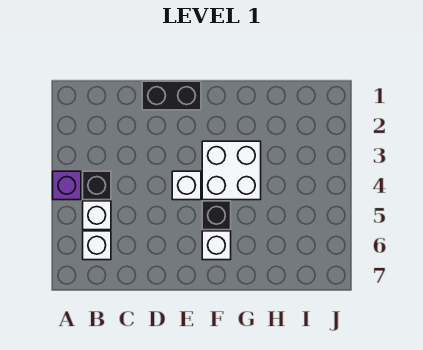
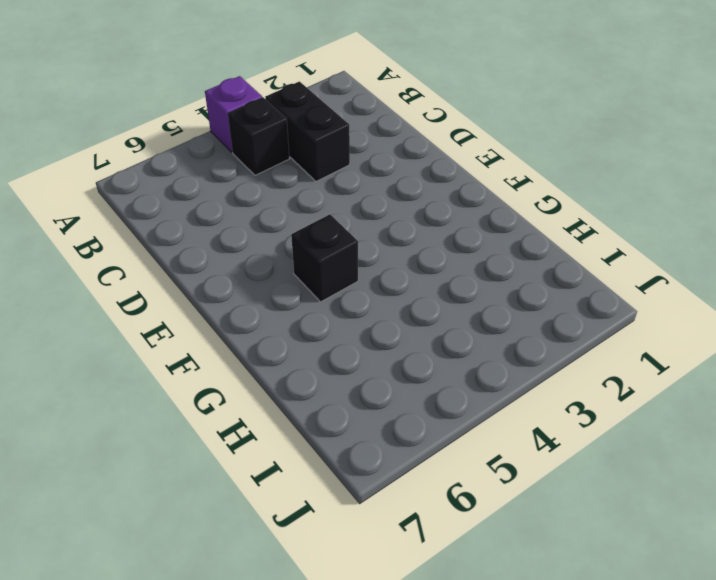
black brick B3:C3 level 1 -> black brick D1:E1 level 1
none -> white brick B5 level 1
none -> white brick B6 level 1

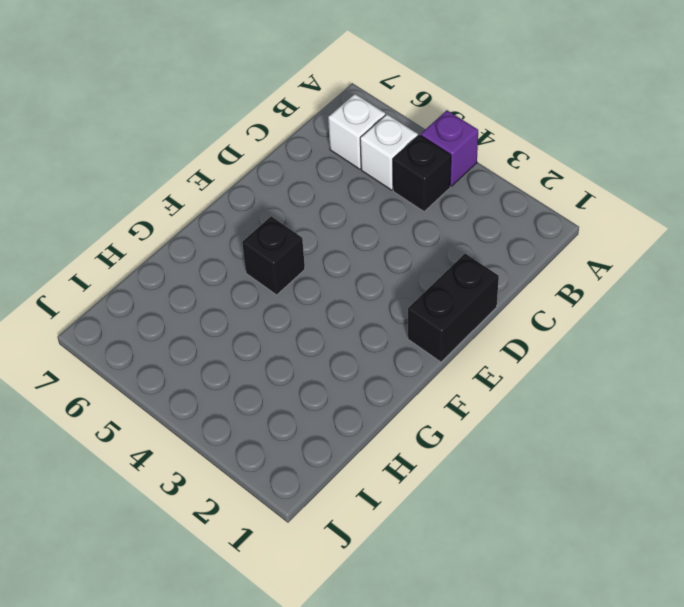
none -> white brick E4 level 1
none -> white brick F3:G4 level 1

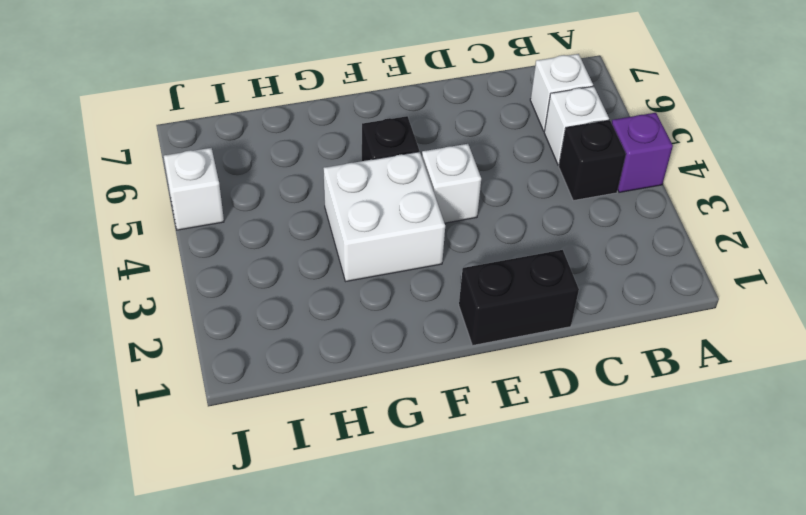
white brick J5 level 1 -> white brick F6 level 1

